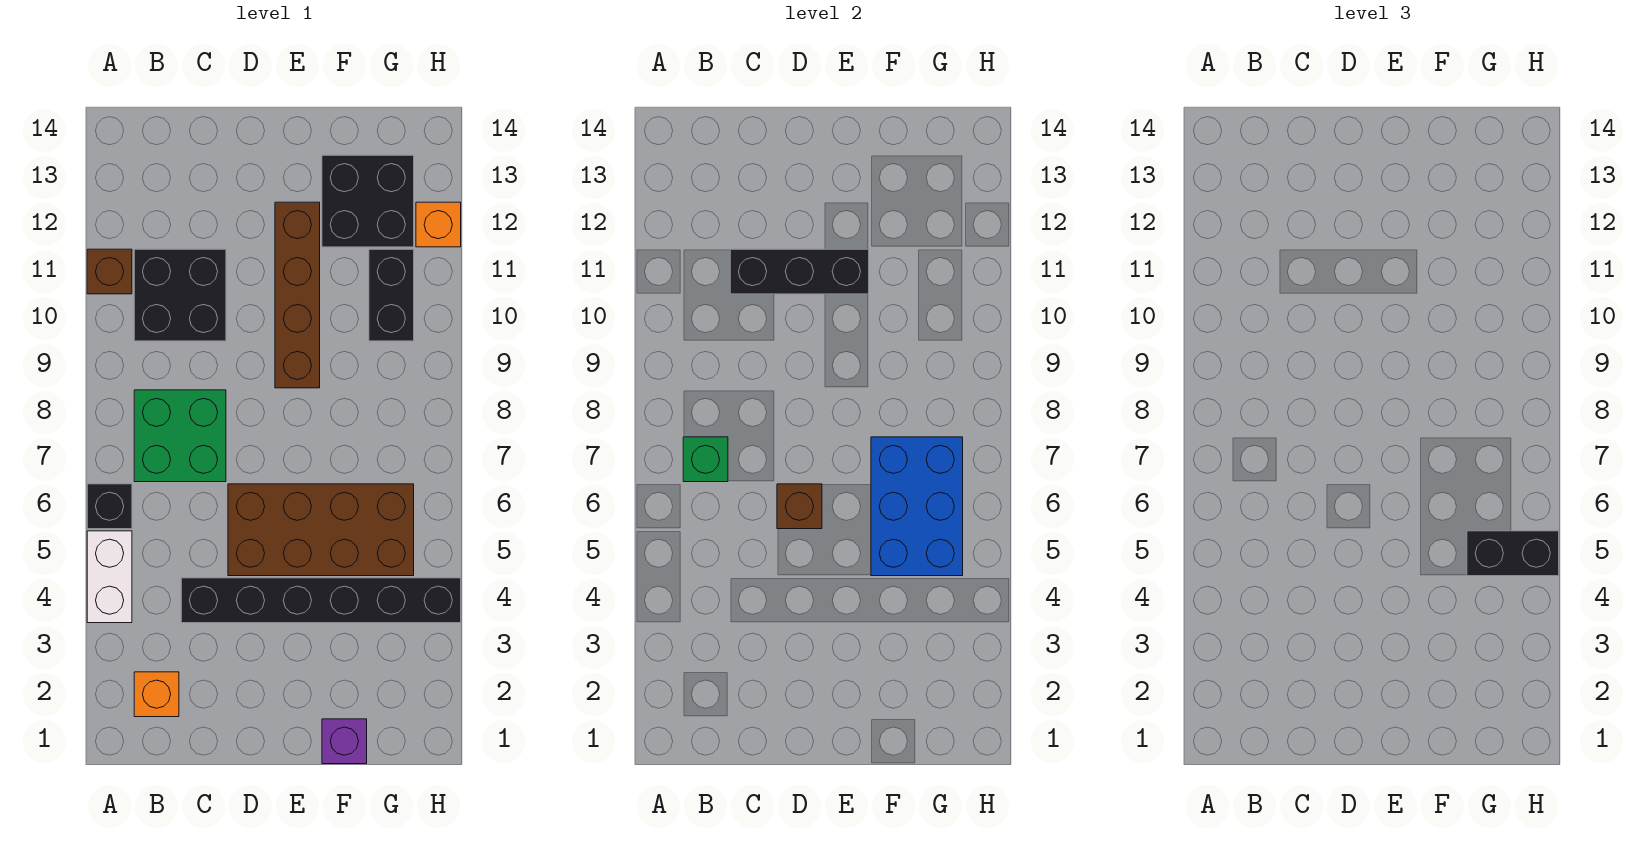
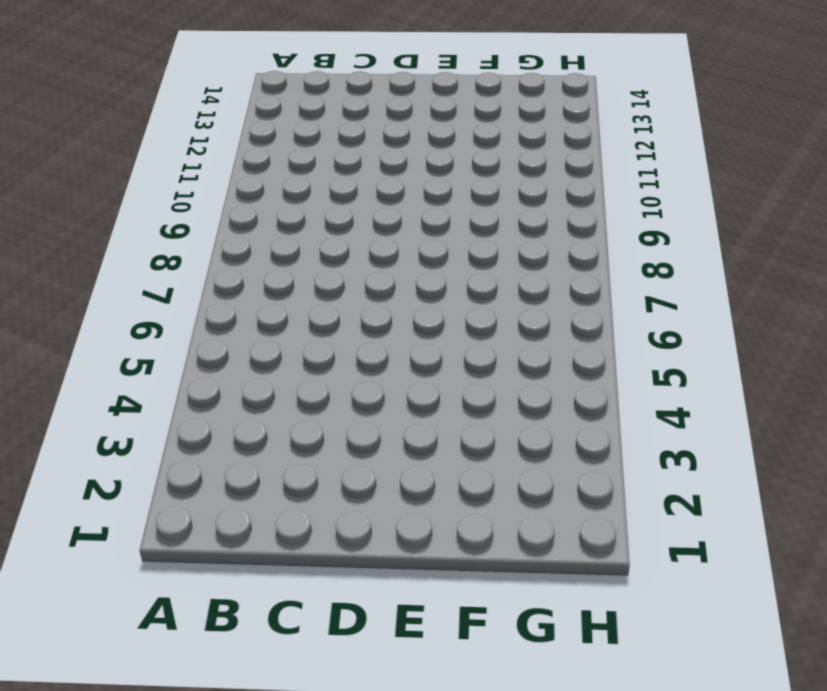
none -> white brick A4:A5 level 1
none -> black brick A6 level 1
none -> brown brick A11 level 1

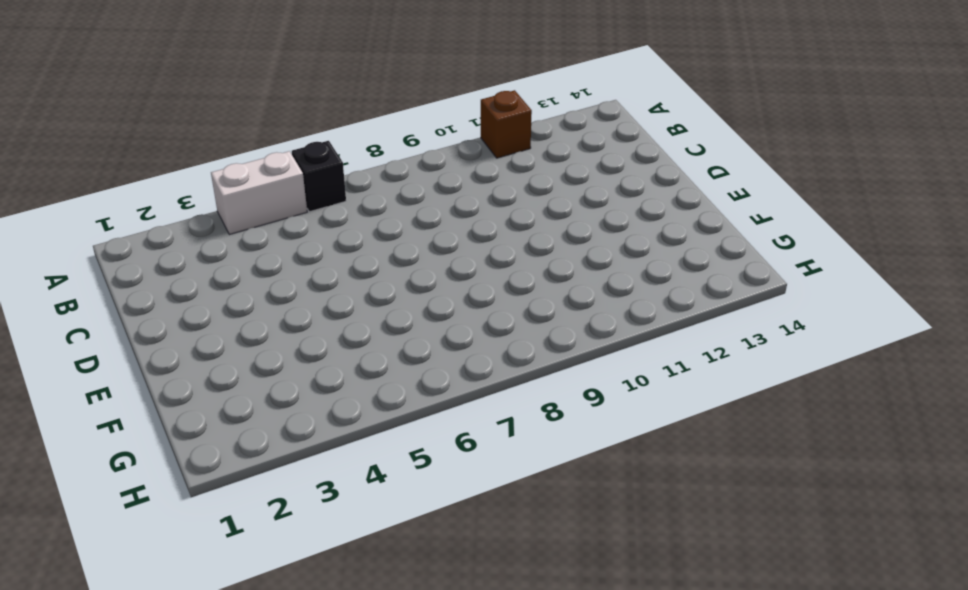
none -> orange brick B2 level 1
none -> green brick B7:C8 level 1
none -> black brick B10:C11 level 1

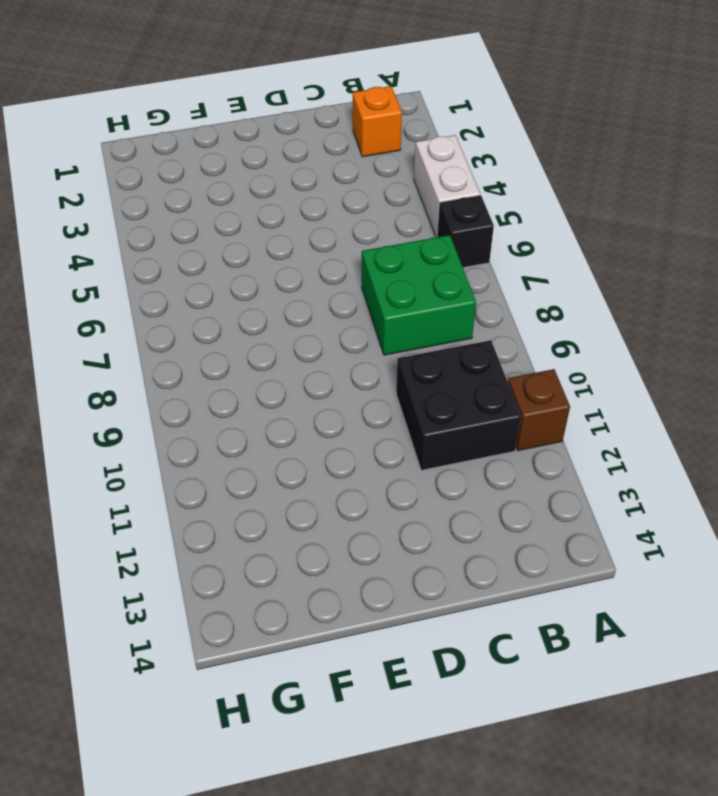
none -> black brick C4:H4 level 1
none -> brown brick D5:G6 level 1
none -> brown brick E9:E12 level 1

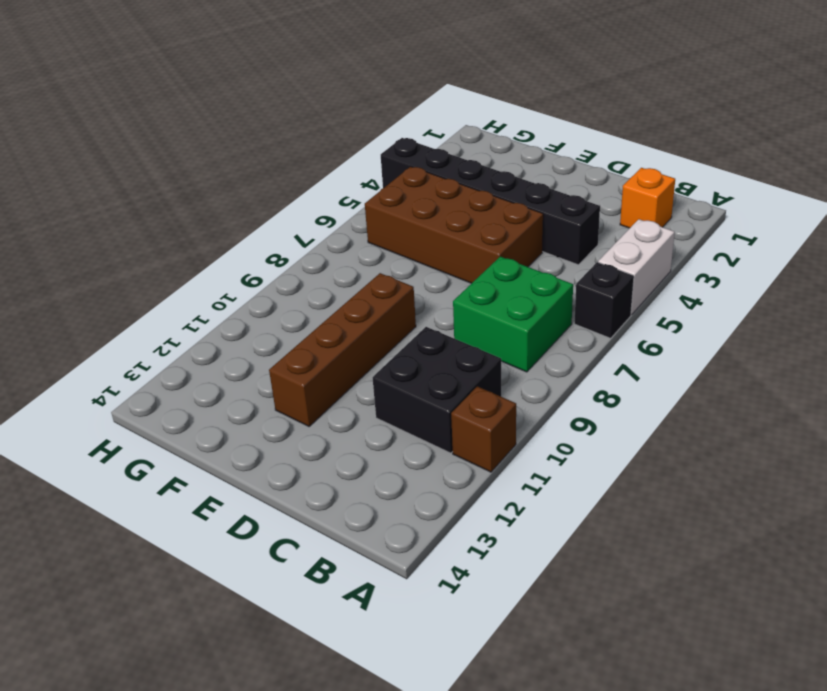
none -> purple brick F1 level 1
none -> black brick F12:G13 level 1
none -> black brick G10:G11 level 1

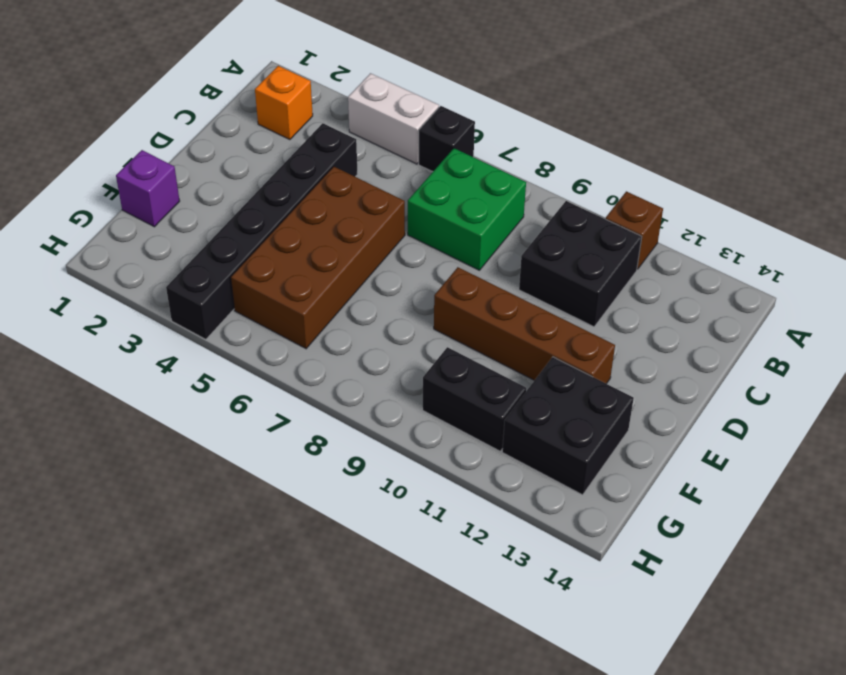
none -> orange brick H12 level 1
none -> green brick B7 level 2
none -> black brick C11:E11 level 2

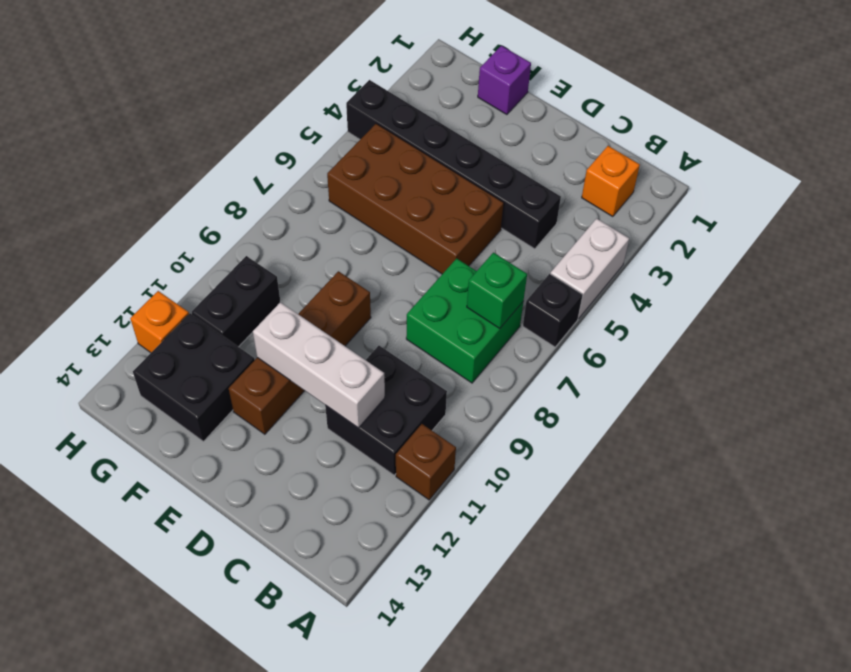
white brick C11:E11 level 2 -> black brick C11:E11 level 2
none -> brown brick D6 level 2
none -> blue brick F5:G7 level 2
none -> black brick G5:H5 level 3

